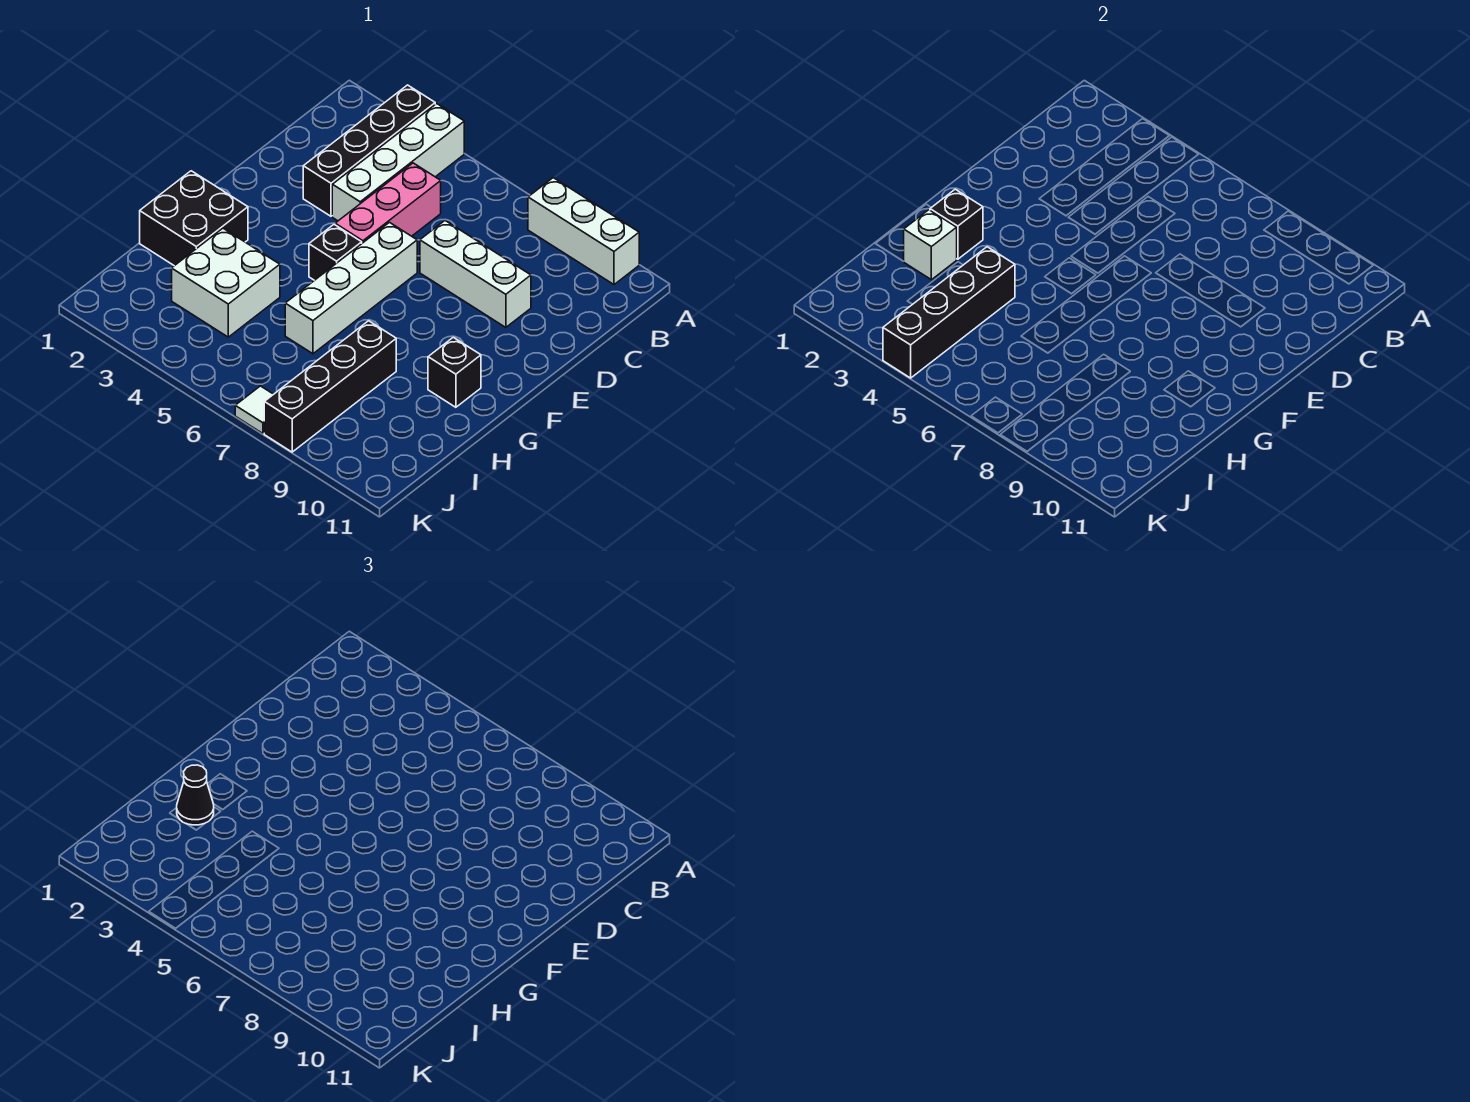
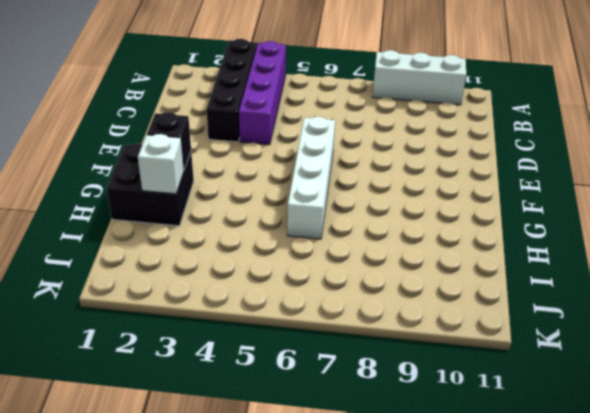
purple brick A4:D4 level 1 -> white brick A4:D4 level 1
none -> pink brick C5:E5 level 1
none -> white brick D7:D9 level 1
none -> black brick F5 level 1

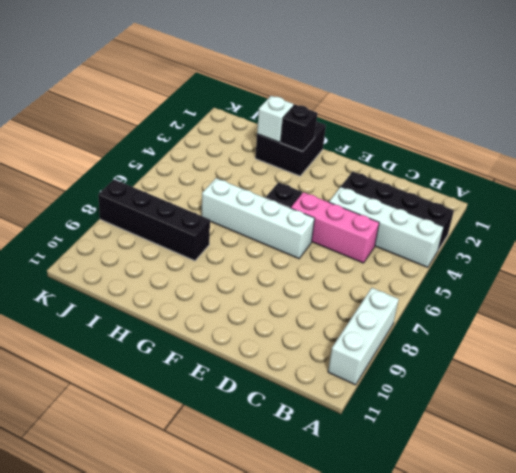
none -> white brick D7:D9 level 1
none -> black brick G10 level 1
none -> white brick H3:I4 level 1

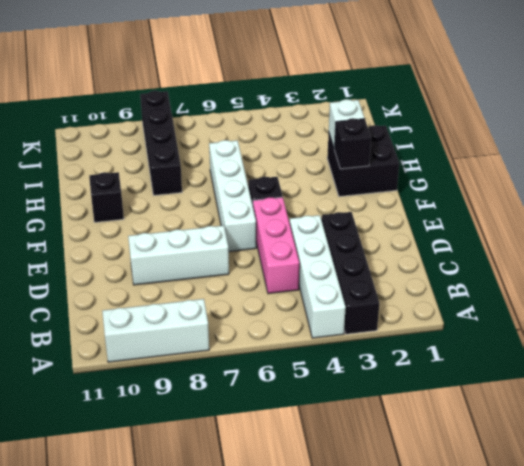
none -> white brick H3:I4 level 1
none -> white tile K7 level 1
none -> black brick H4:K4 level 2

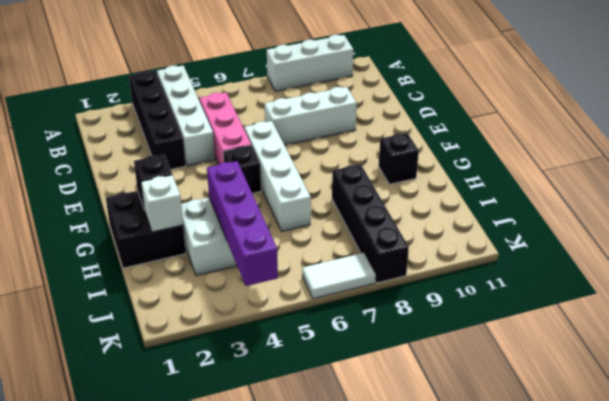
purple brick H4:K4 level 2 -> black brick H4:K4 level 2
white tile K6:K7 level 1 -> white tile K7 level 1
none -> black cone H2 level 3

